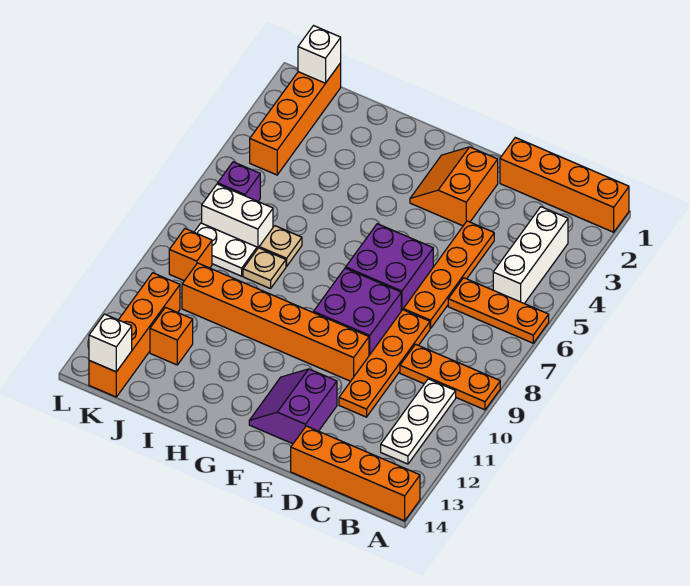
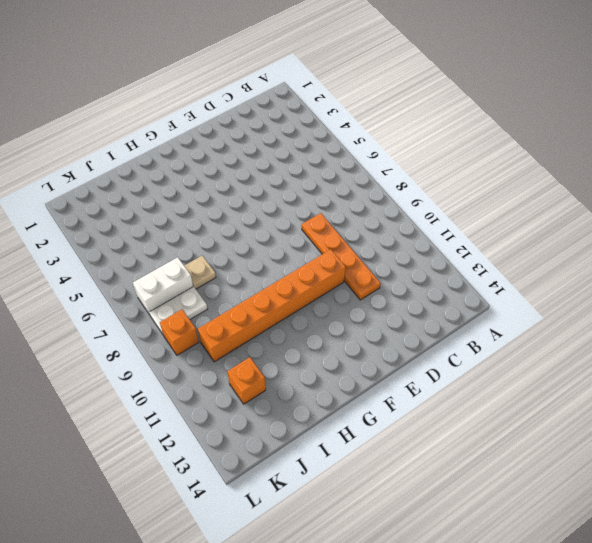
none -> orange brick A1:D1 level 1
none -> orange plate A6:C6 level 1
none -> orange plate A9:C9 level 1

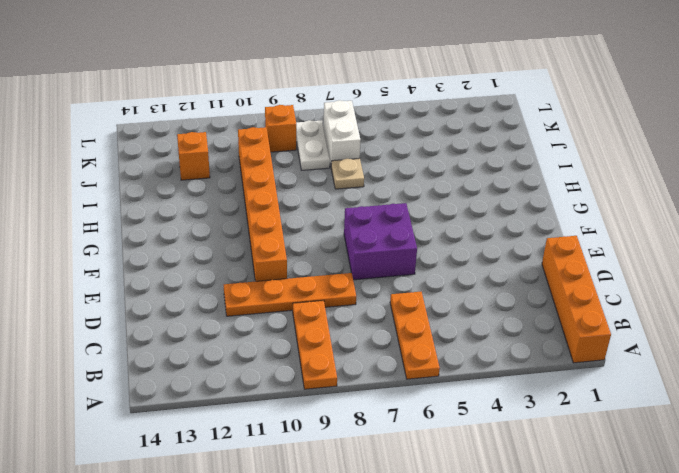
none -> orange brick A14:D14 level 1
none -> white brick B3:B5 level 1
none -> white plate B10:B12 level 1

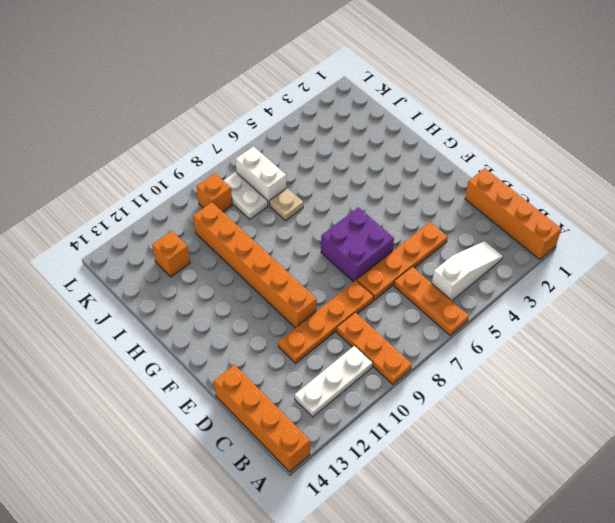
white slope B3:B5 level 1 top 5 -> white brick B3:B5 level 1
none -> orange slope E2:F3 level 1 top E
none -> purple brick E8:F9 level 1
none -> purple slope E12:F13 level 1 top E

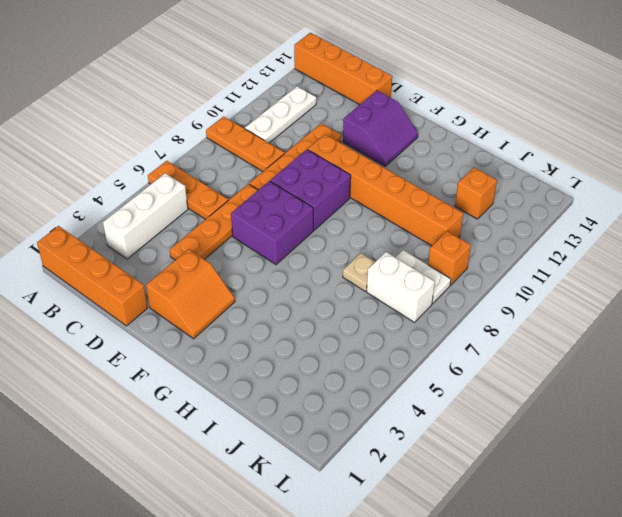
none -> tan plate I8 level 1
none -> orange brick K1:K4 level 1
none -> purple brick K6 level 1

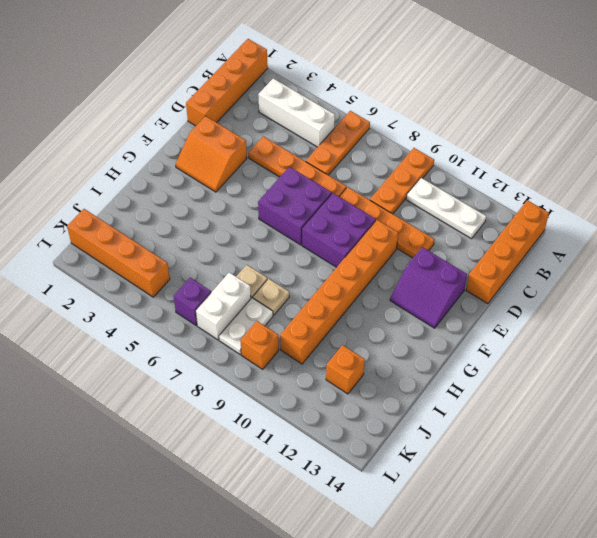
none -> orange brick K11:K14 level 1
none -> white brick K1 level 2
none -> white brick K14 level 2

